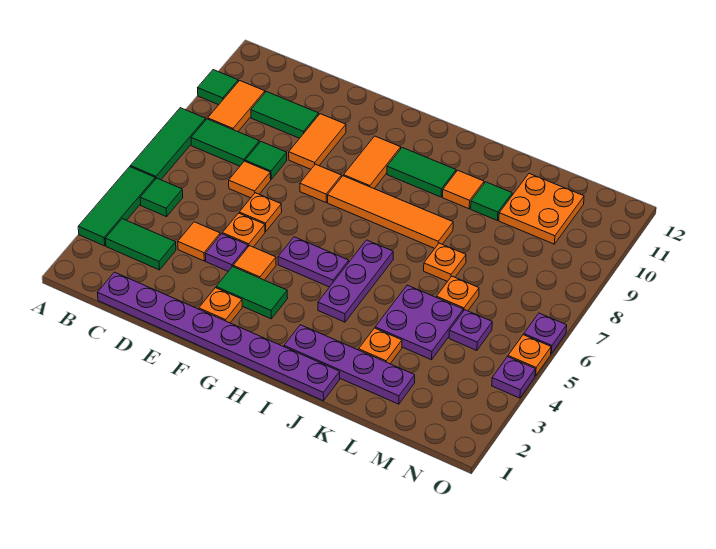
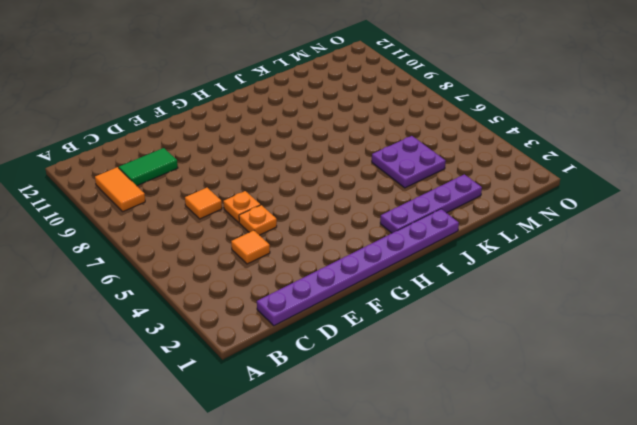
none -> green tile A3:A5 level 1
none -> green tile A6:A8 level 1
none -> green tile A10 level 1
none -> green tile B3:C3 level 1

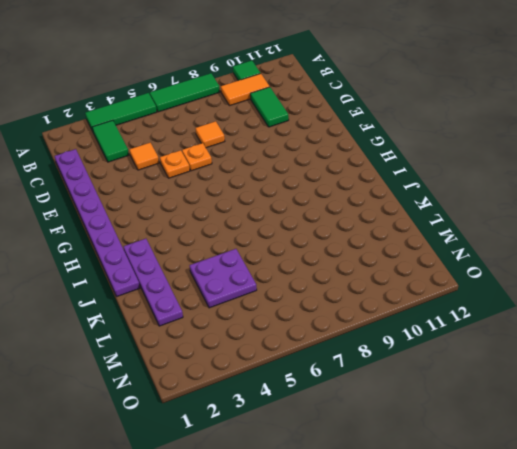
none -> green tile B5 level 1
none -> green tile B8:C8 level 1
none -> green tile D8 level 1
none -> purple plate E4 level 1

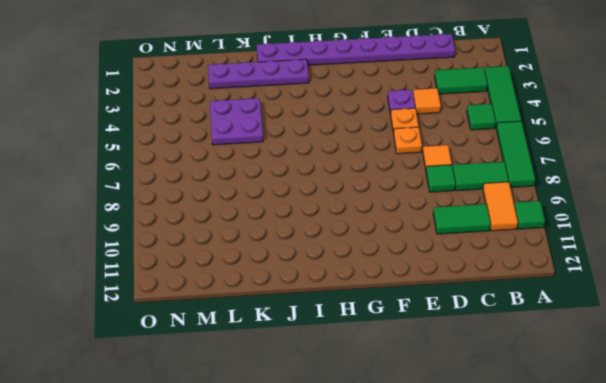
none -> orange tile E9:E10 level 1
none -> orange plate F2 level 1
none -> green tile F3:G3 level 1
none -> orange tile F4 level 1

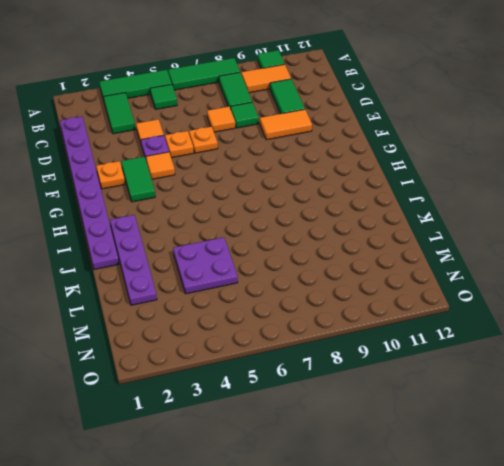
none -> orange tile F8 level 1
none -> purple plate G5:H5 level 1
none -> orange tile G8:J8 level 1
none -> orange tile G9:G10 level 1

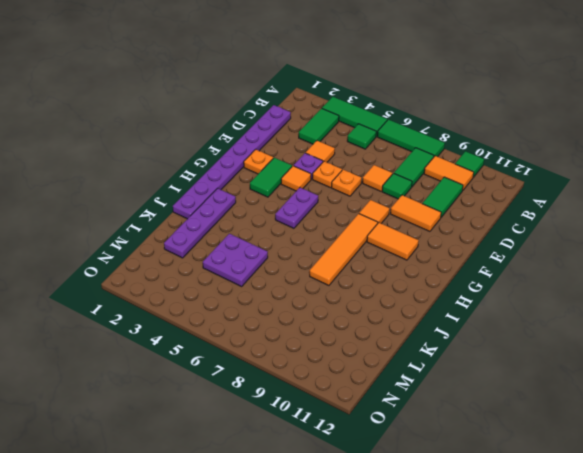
none -> green tile H10:I10 level 1
none -> purple plate I4:I6 level 1
none -> orange tile J10 level 1
none -> orange plate K3 level 1

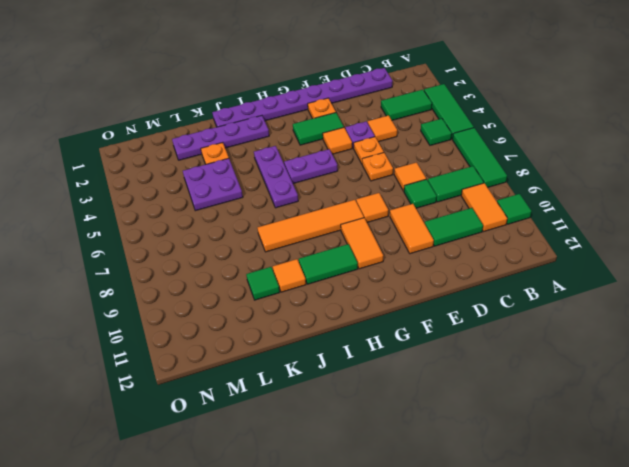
none -> orange plate K7 level 1
none -> orange plate L6 level 1
none -> orange plate L10:M11 level 1
none -> purple plate M5 level 1

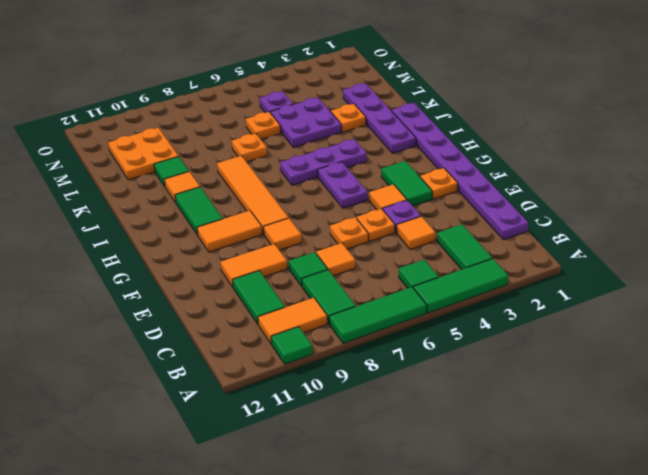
none -> purple plate O4 level 1
none -> orange plate O5 level 1
none -> purple plate O6 level 1

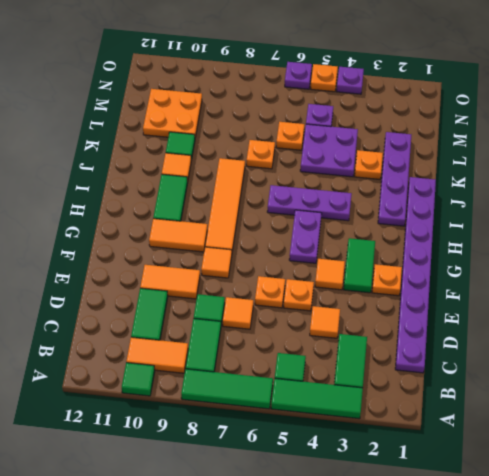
none -> purple plate E4 level 1

